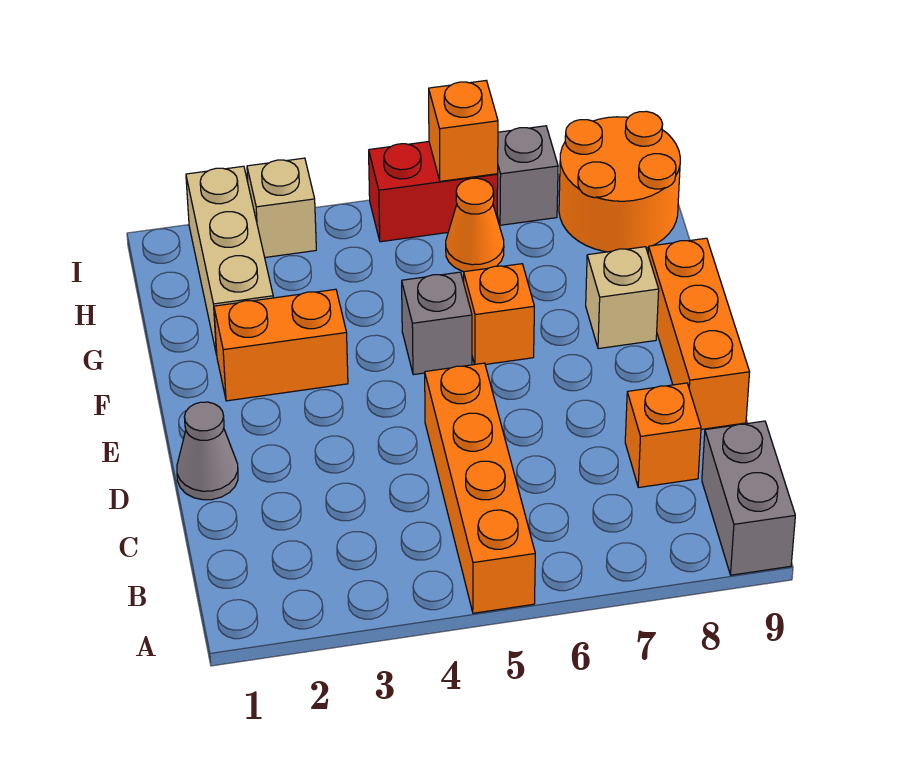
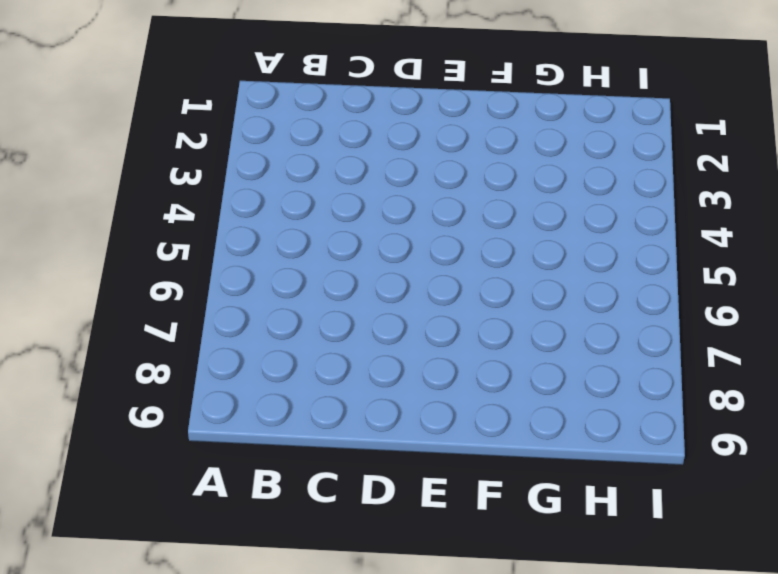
none -> orange brick A5:D5 level 1
none -> grey brick A9:B9 level 1
none -> orange brick C8 level 1

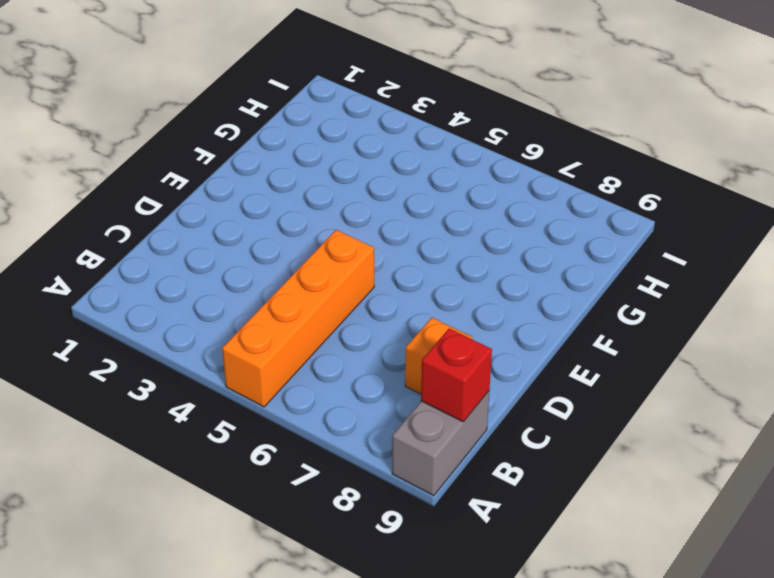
red brick B9 level 2 -> none
none -> grey cone D1 level 1
none -> orange brick D9:F9 level 1
none -> orange brick F2:F3 level 1

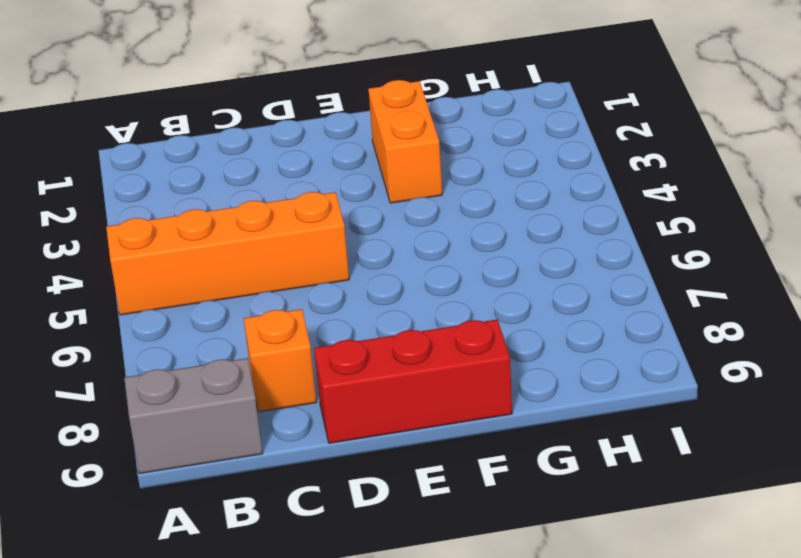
red brick D9:F9 level 1 -> orange brick D9:F9 level 1
none -> grey cone D1 level 1
none -> grey brick F5 level 1
none -> orange brick F6 level 1

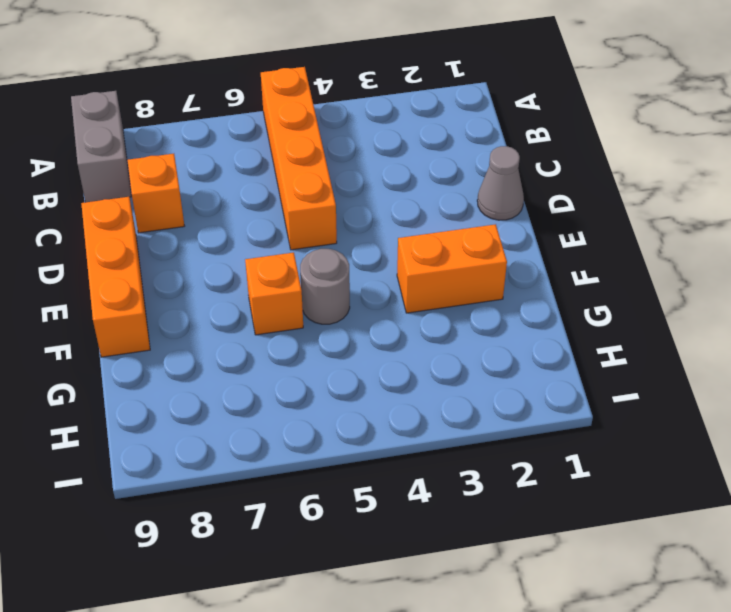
grey round brick F5 level 1 -> grey brick F5 level 1
none -> tan brick F8 level 1
none -> tan brick G2:I2 level 1
none -> orange cone H6 level 1

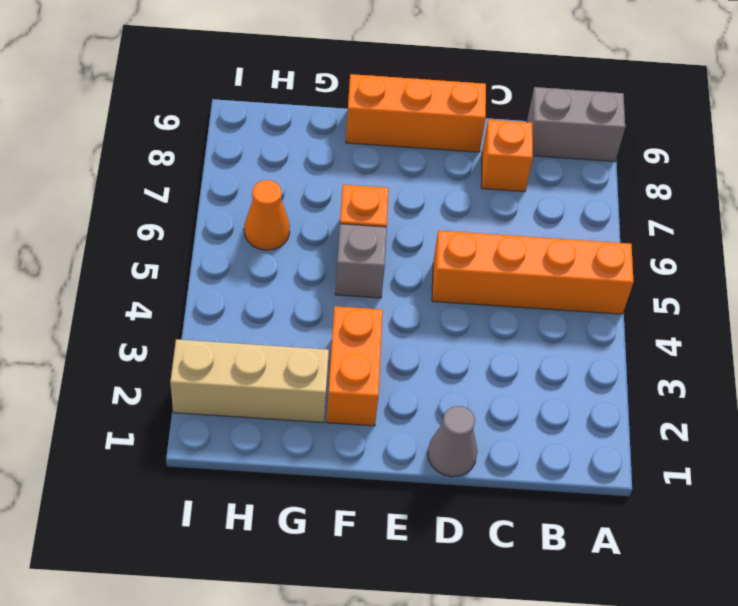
none -> tan brick F8 level 1
none -> orange round brick H8:I9 level 1
none -> tan brick I3 level 1

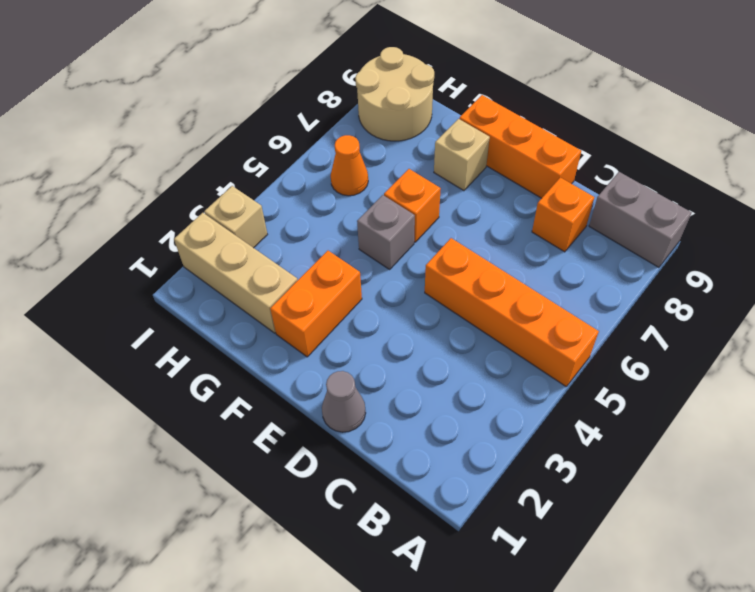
tan round brick H8:I9 level 1 -> orange round brick H8:I9 level 1
none -> red brick I5:I6 level 1
none -> grey brick I7 level 1
none -> orange brick I6 level 2

